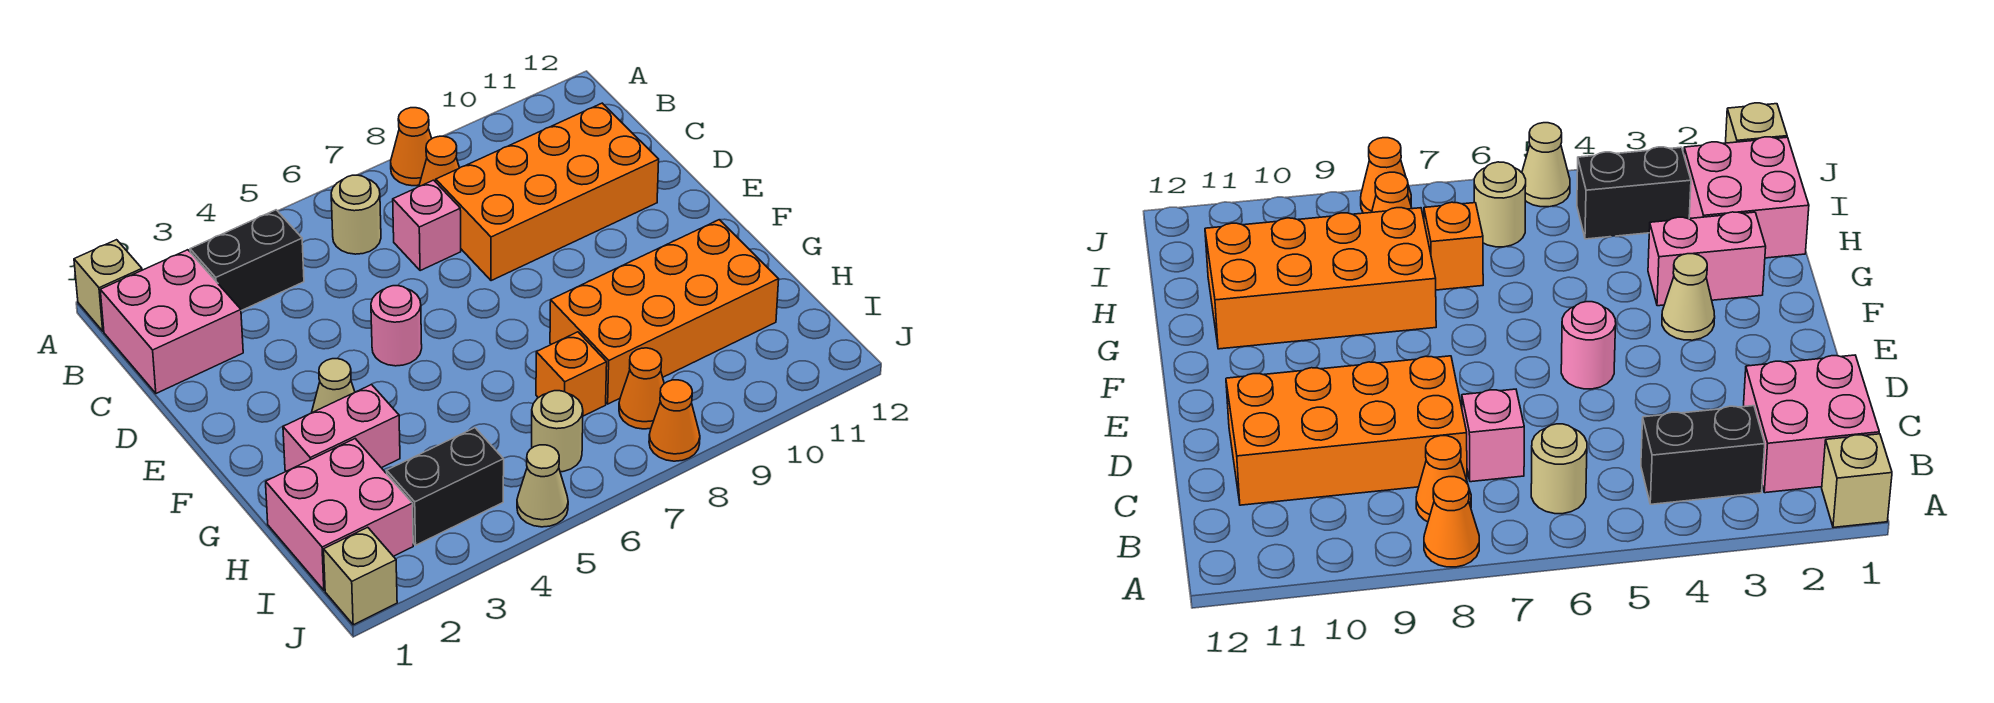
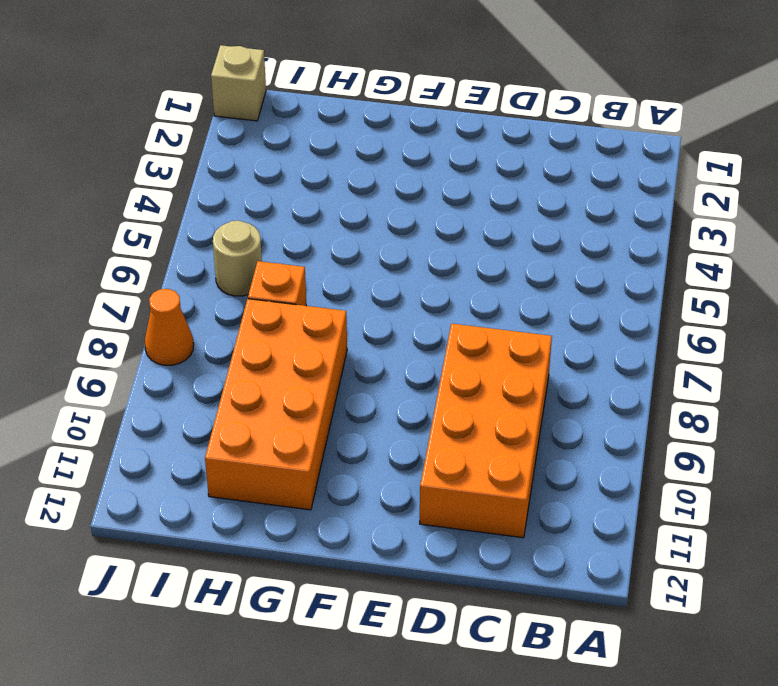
none -> tan brick A1 level 1
none -> orange cone A8 level 1
none -> pink brick B1:C2 level 1

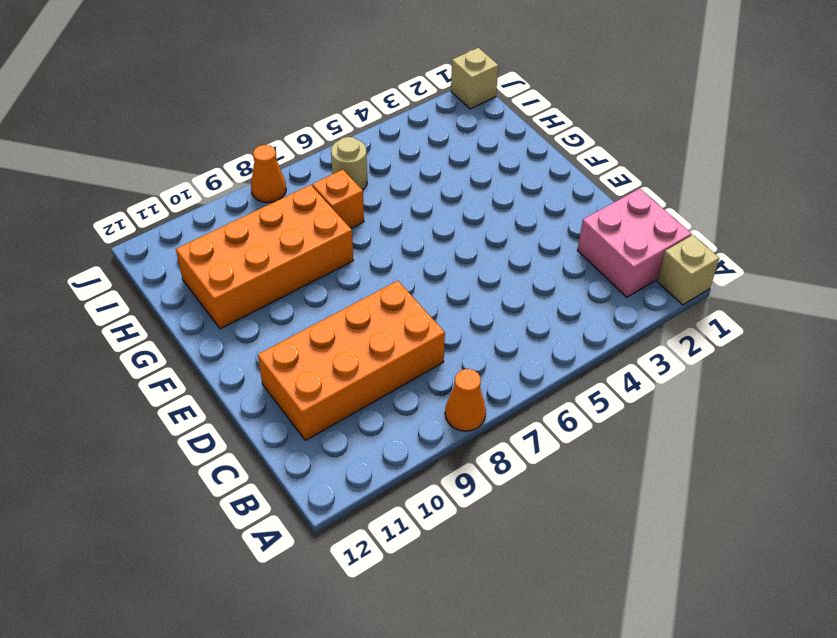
none -> black brick B3:B4 level 1
none -> tan round brick B6 level 1
none -> orange cone B8 level 1

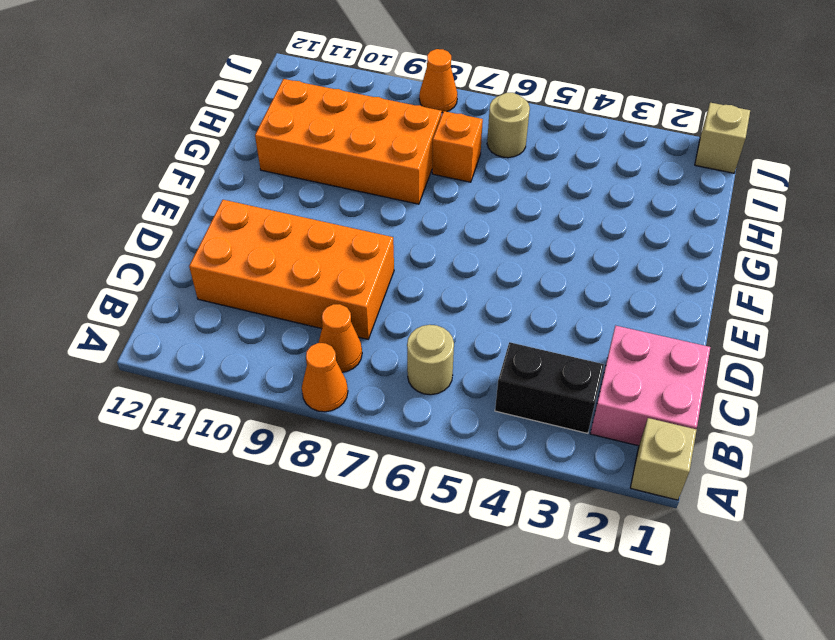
none -> pink brick C7 level 1
none -> pink round brick E5 level 1
none -> tan cone F3 level 1

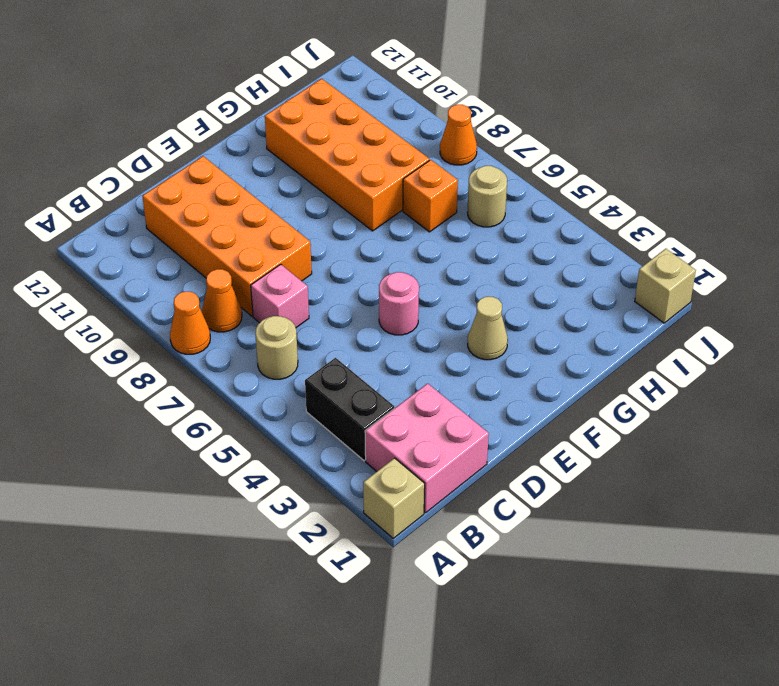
none -> pink brick G2:G3 level 1
none -> pink brick H1:I2 level 1
none -> black brick I3:I4 level 1

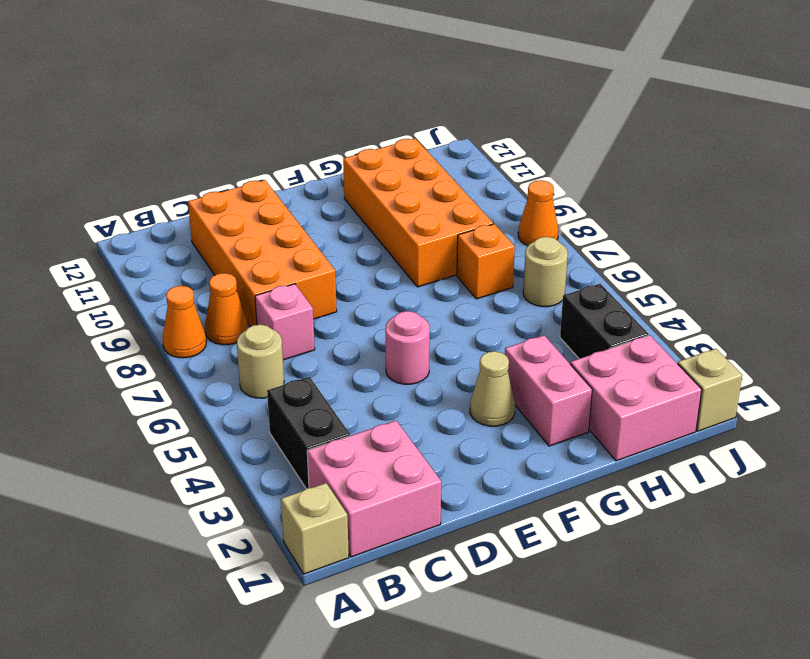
none -> orange cone I8 level 1
none -> tan cone J5 level 1

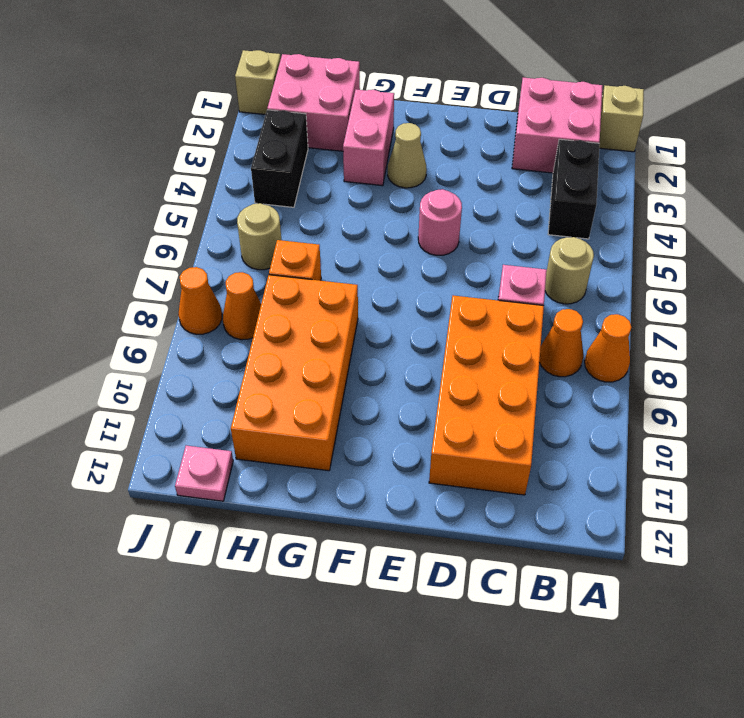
pink plate I12 level 1 -> none
none -> tan cone J5 level 1

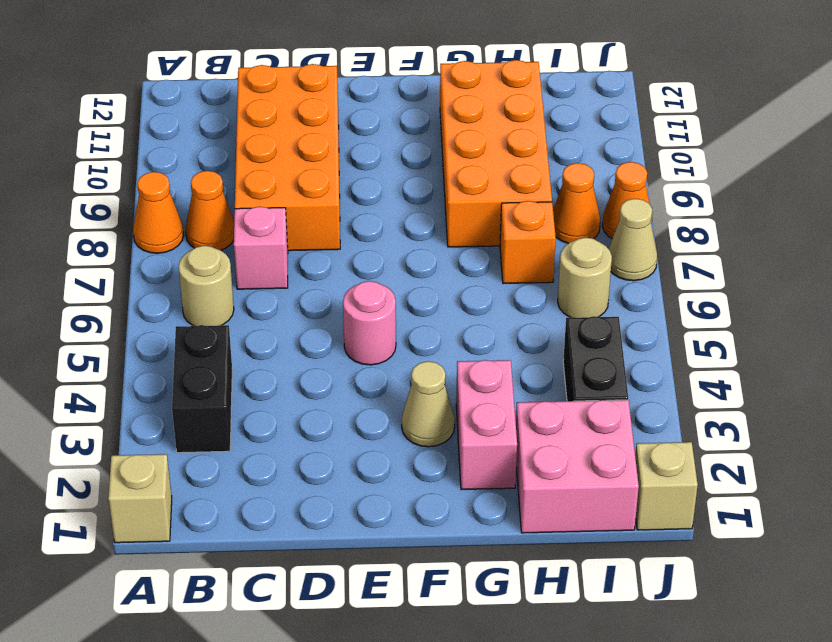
tan cone J7 level 1 -> tan cone J5 level 1
none -> pink brick B1:C2 level 1

